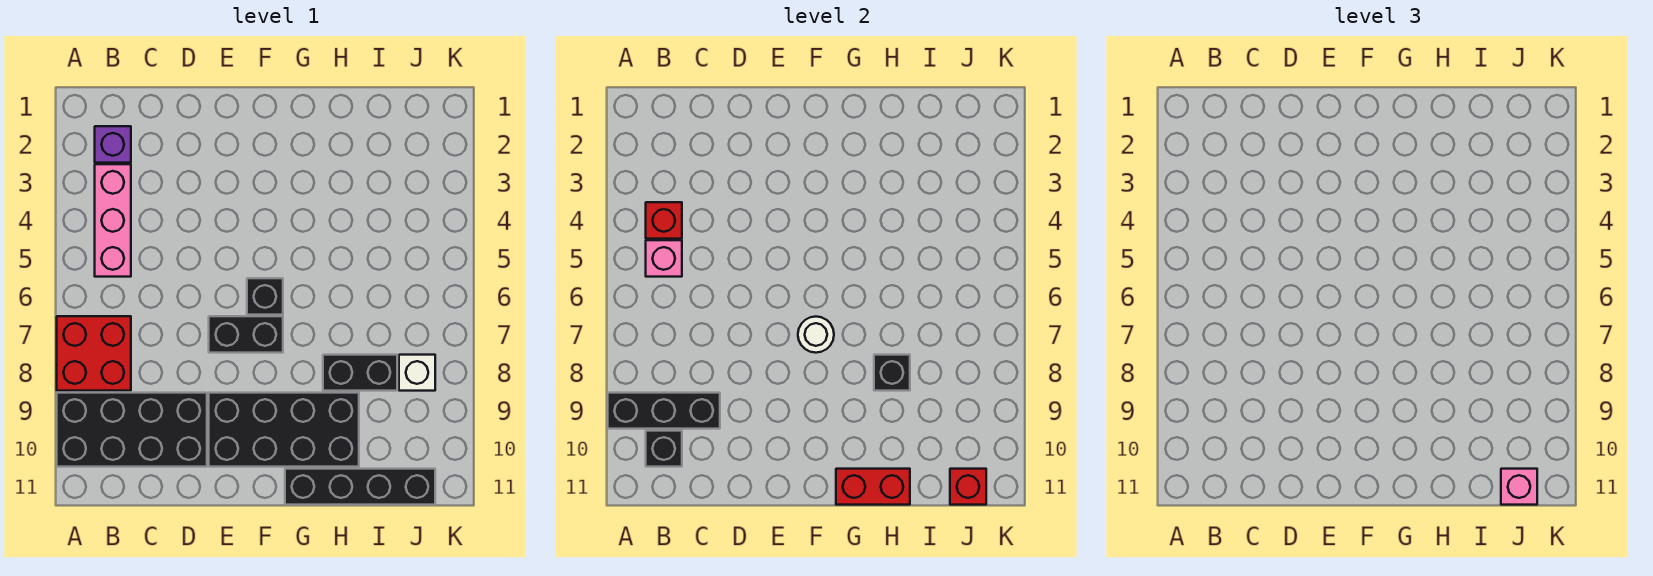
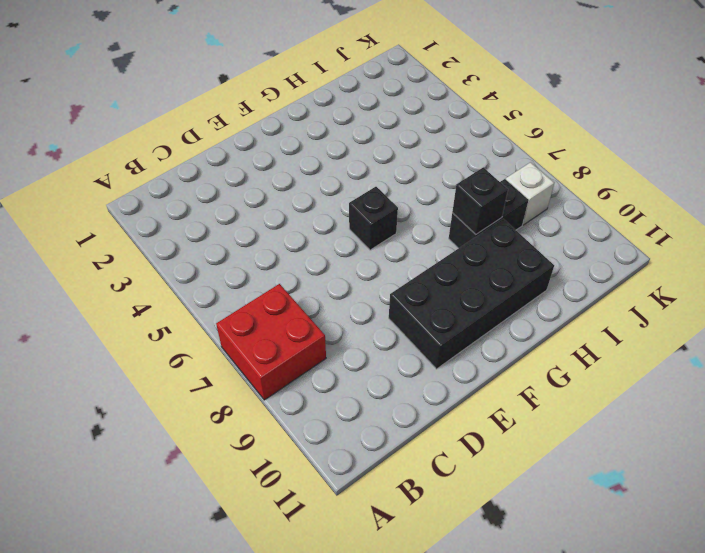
none -> black brick A9:D10 level 1
none -> purple brick B2 level 1
none -> pink brick B3:B5 level 1

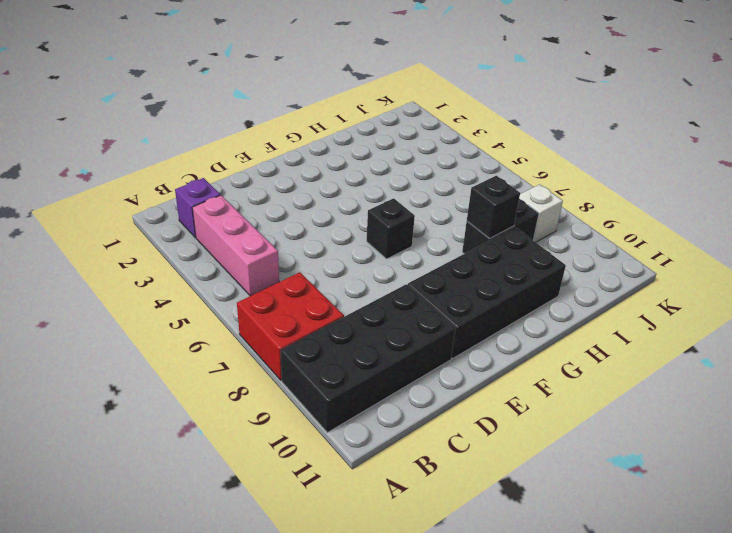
none -> black brick E7:F7 level 1
none -> black brick G11:J11 level 1
none -> black brick A9:C9 level 2

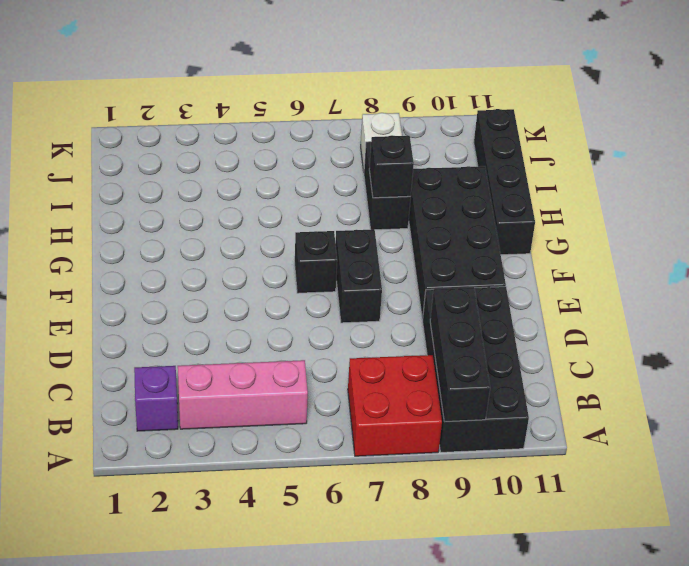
none -> red brick B4 level 2
none -> pink brick B5 level 2
none -> black brick B10 level 2

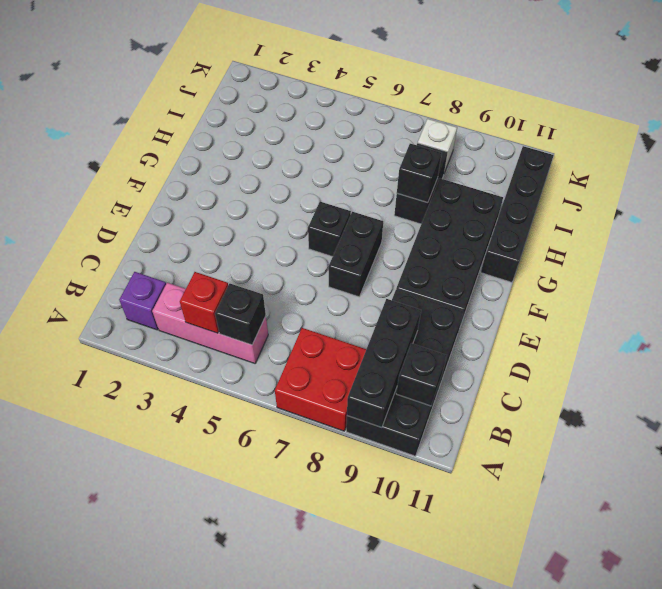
black brick B5 level 2 -> pink brick B5 level 2
none -> white round brick F7 level 2
none -> red brick G11:H11 level 2
none -> red brick J11 level 2

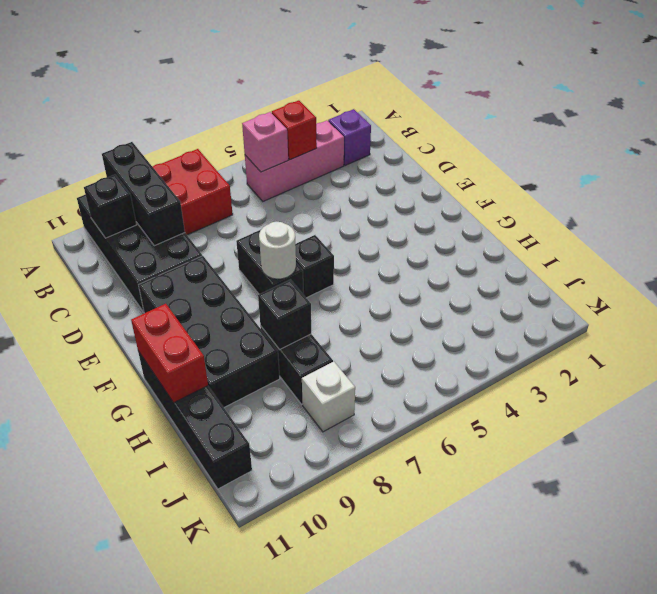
none -> red brick J11 level 2
none -> pink brick J11 level 3

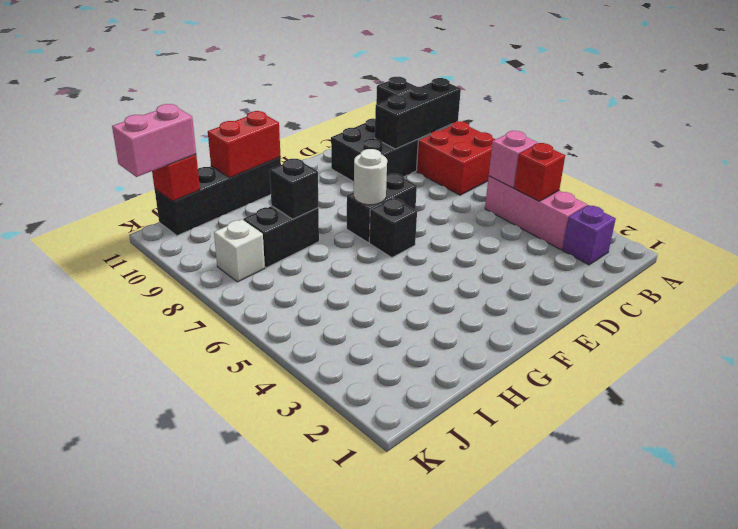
pink brick J11:K11 level 3 -> pink brick J11 level 3
none -> black brick E9:H10 level 1

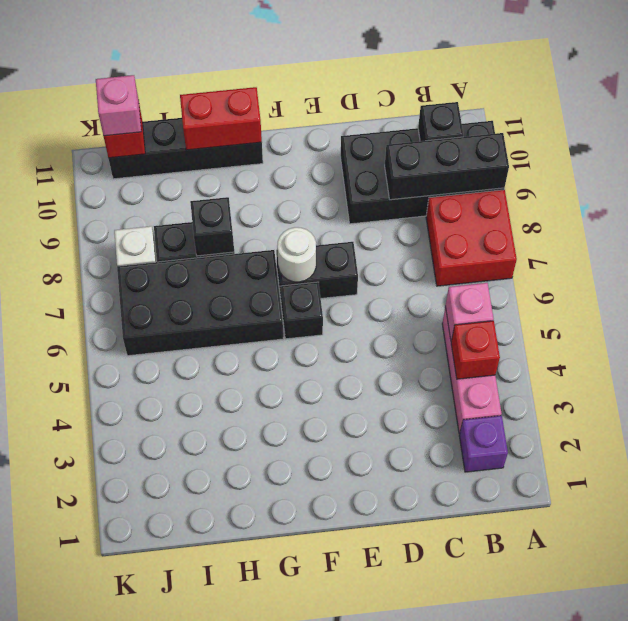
black brick G6:J7 level 1 -> black brick E9:H10 level 1

